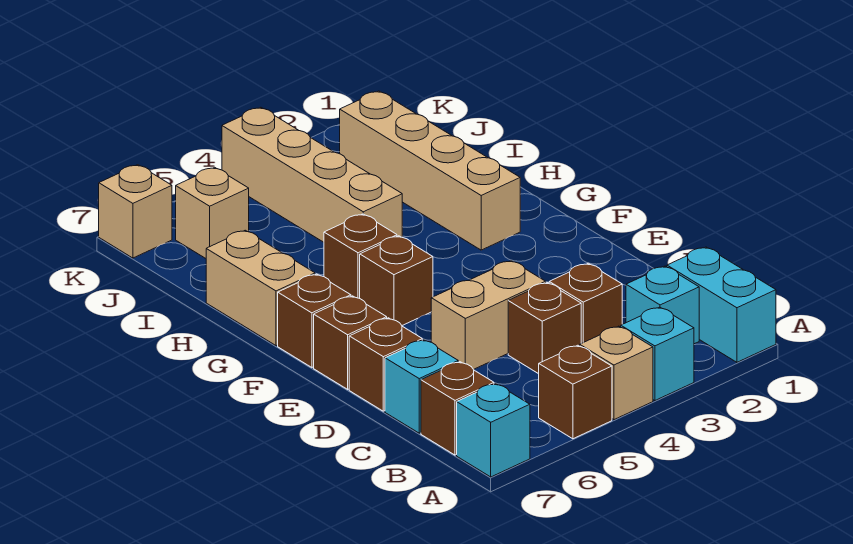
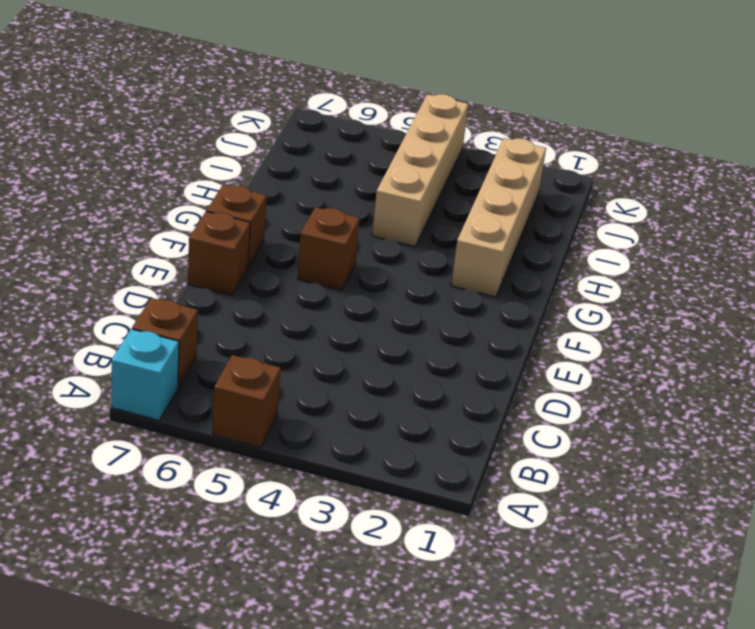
none -> cyan brick A1:B1 level 1
none -> cyan brick A3 level 1
none -> tan brick A4 level 1

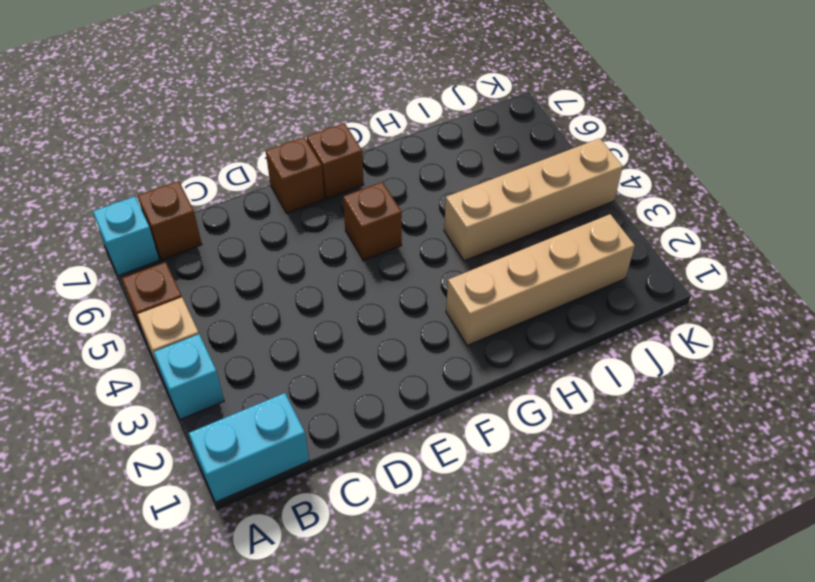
none -> cyan brick B2 level 1
none -> brown brick C3 level 1
none -> brown brick C4 level 1

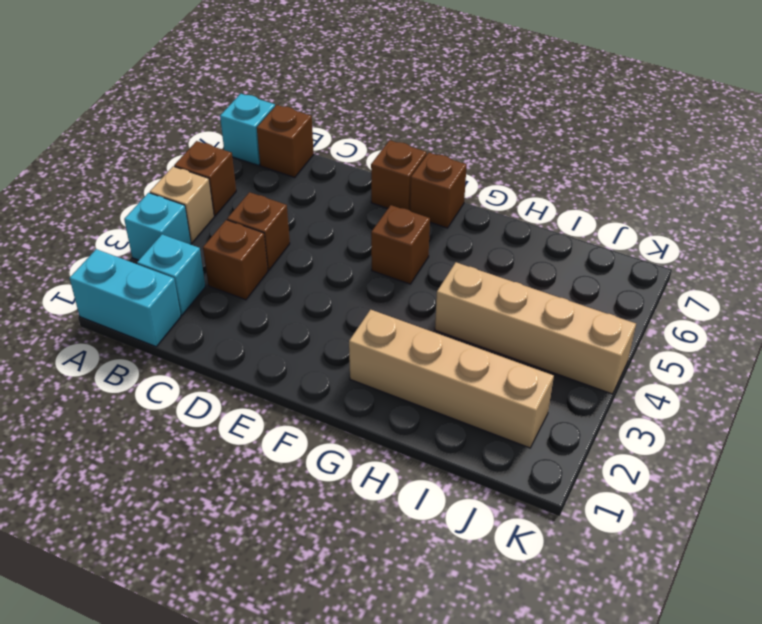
none -> cyan brick C7 level 1
none -> tan brick D4:D5 level 1
none -> brown brick D7 level 1

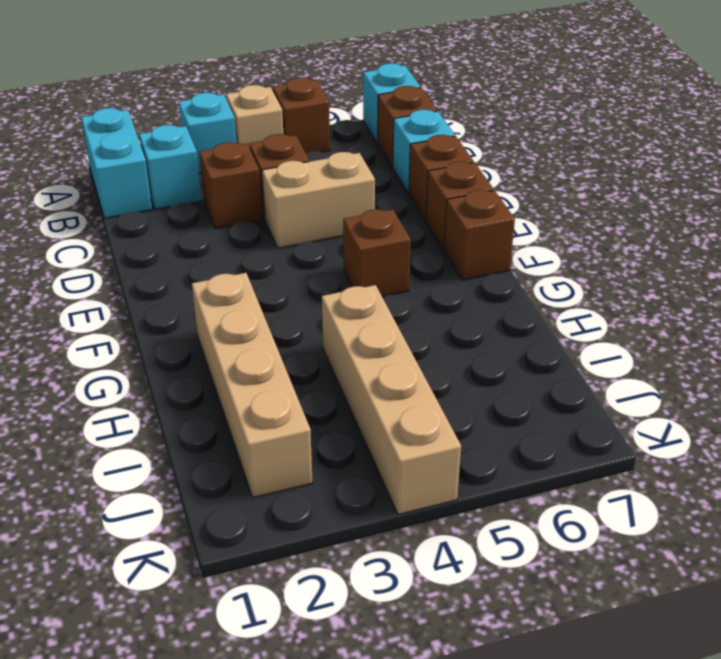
none -> brown brick G5 level 1
none -> tan brick G7:H7 level 1
none -> tan brick J6 level 1

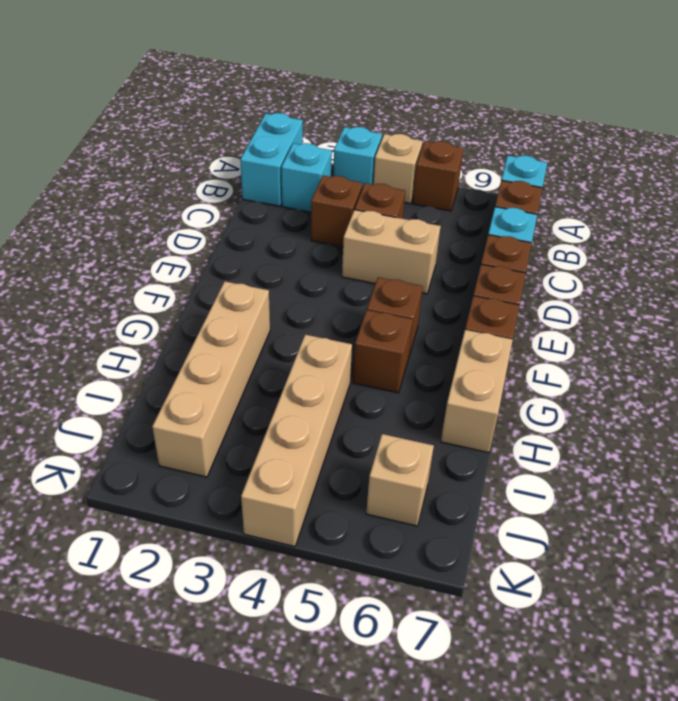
none -> tan brick K7 level 1

